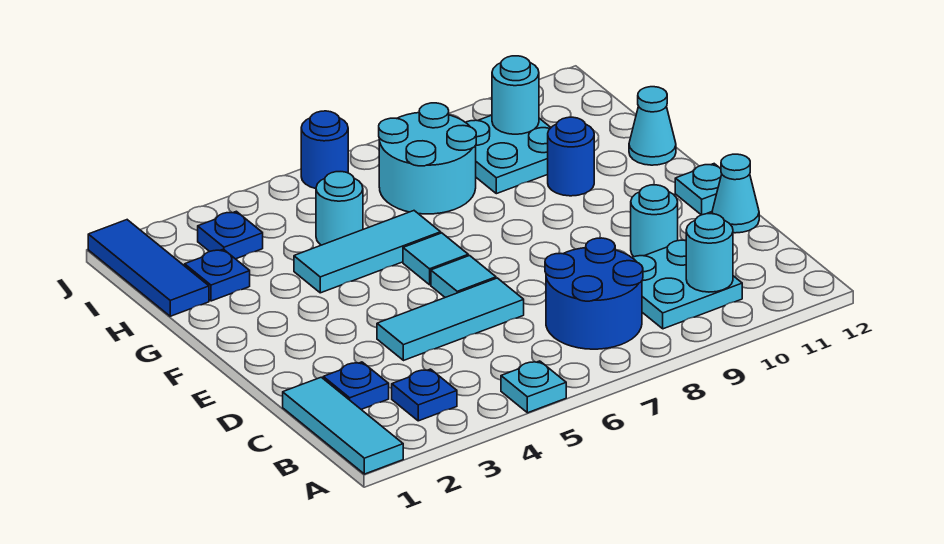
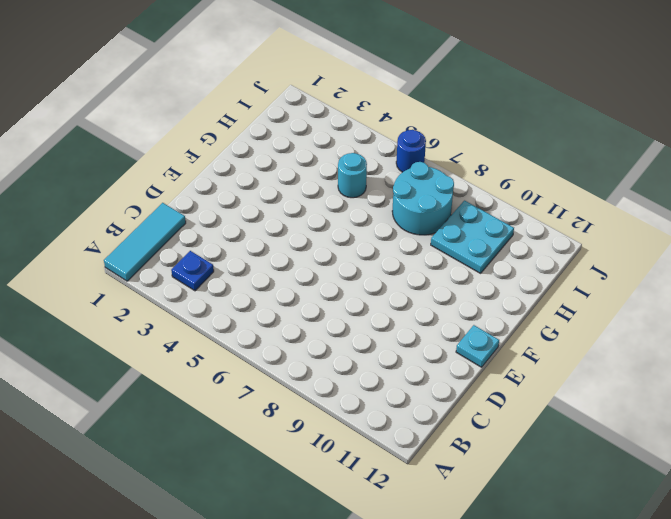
none -> cyan plate A5 level 1
none -> blue round brick B7:C8 level 1
none -> cyan plate B9:C10 level 1

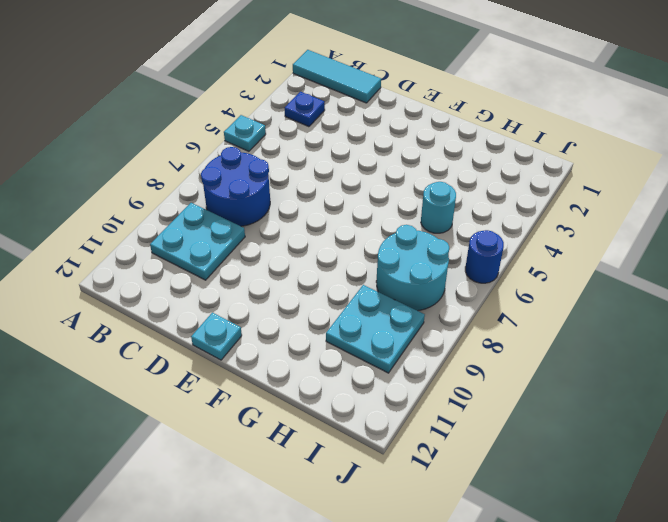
none -> blue plate C2 level 1
none -> cyan tile D4:D6 level 1
none -> cyan round brick D10 level 1

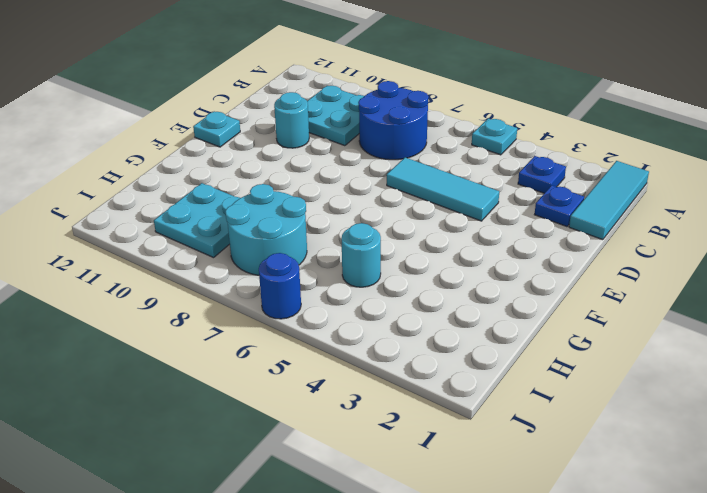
none -> cyan cone D12 level 1
none -> cyan tile E6 level 1
none -> cyan tile F6 level 1

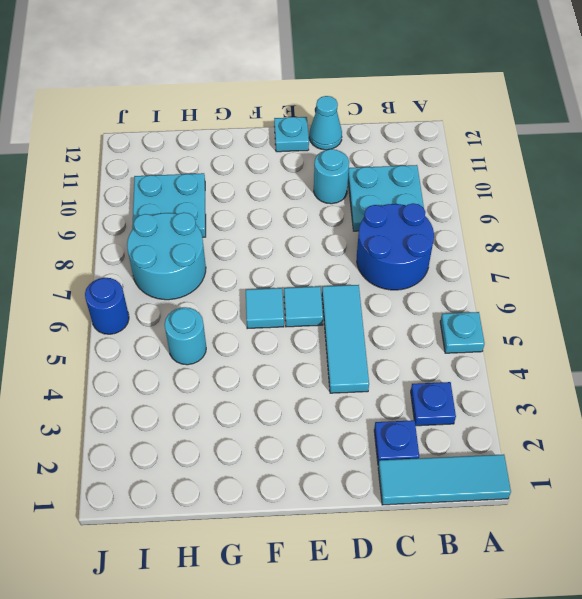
none -> cyan tile G4:G6 level 1
none -> blue round brick G10 level 1
none -> cyan cone G12 level 1

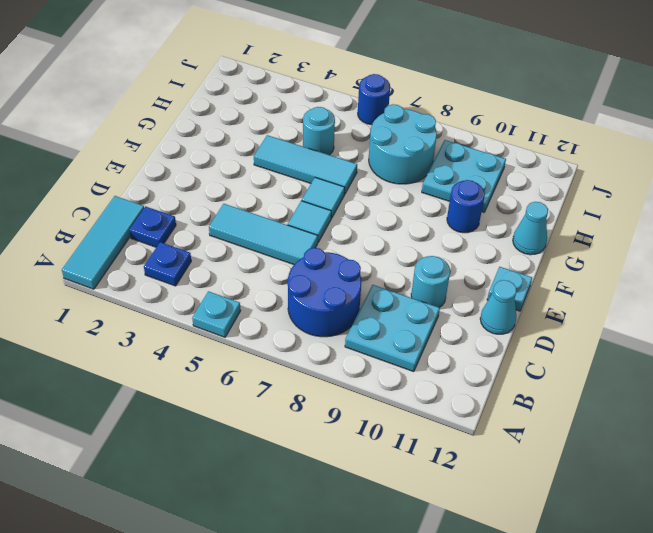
none -> blue tile H1:J1 level 1
none -> blue plate H2 level 1
none -> blue plate I3 level 1

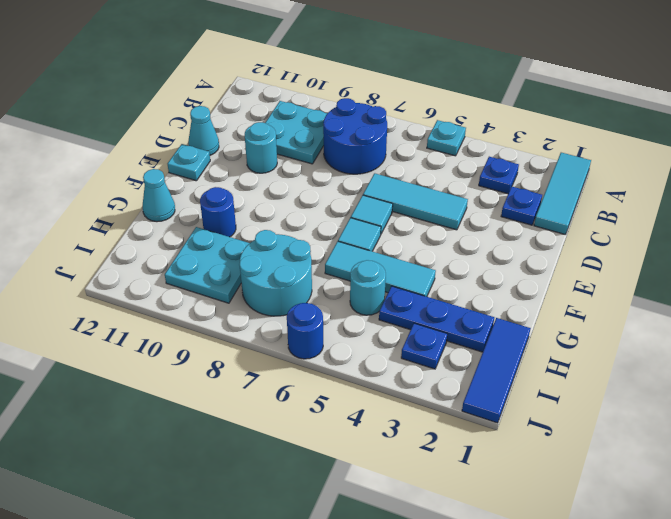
blue plate H2:H4 level 1 -> blue plate H2 level 1
none -> cyan round brick B10 level 2
none -> cyan round brick I10 level 2

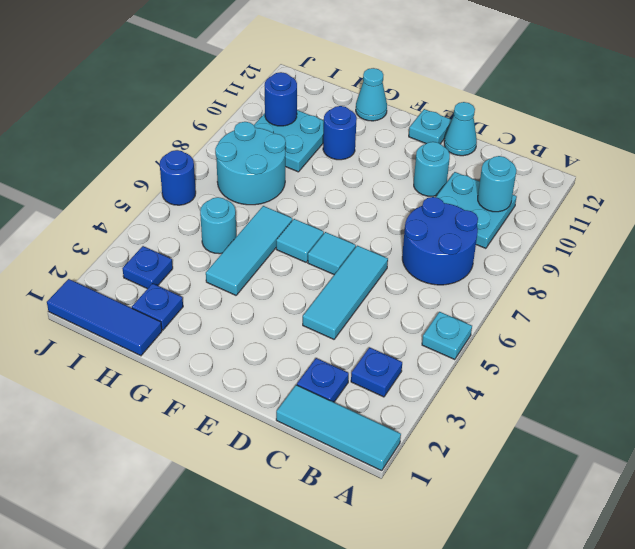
blue round brick I10 level 2 -> cyan round brick I10 level 2

